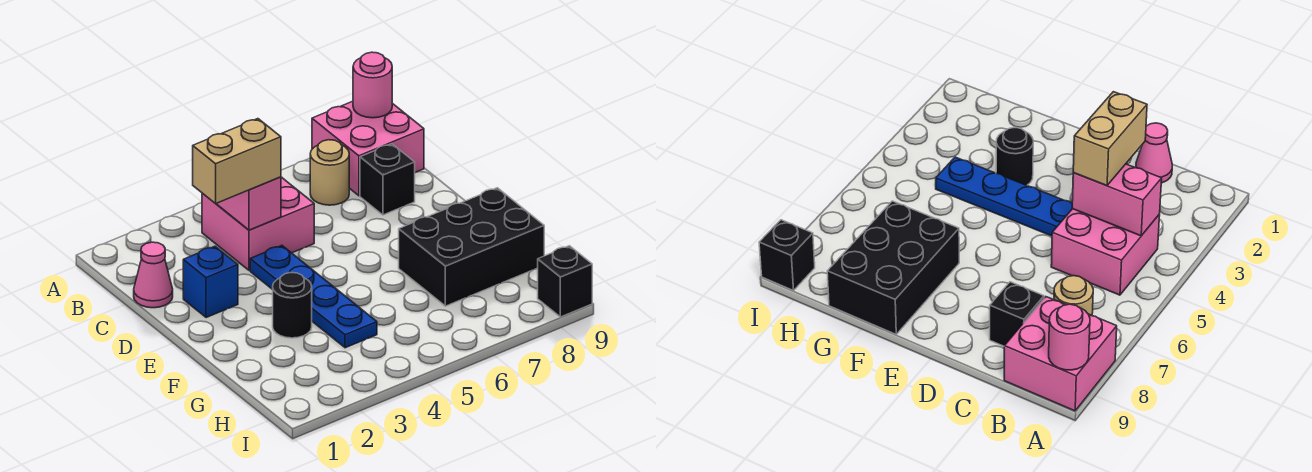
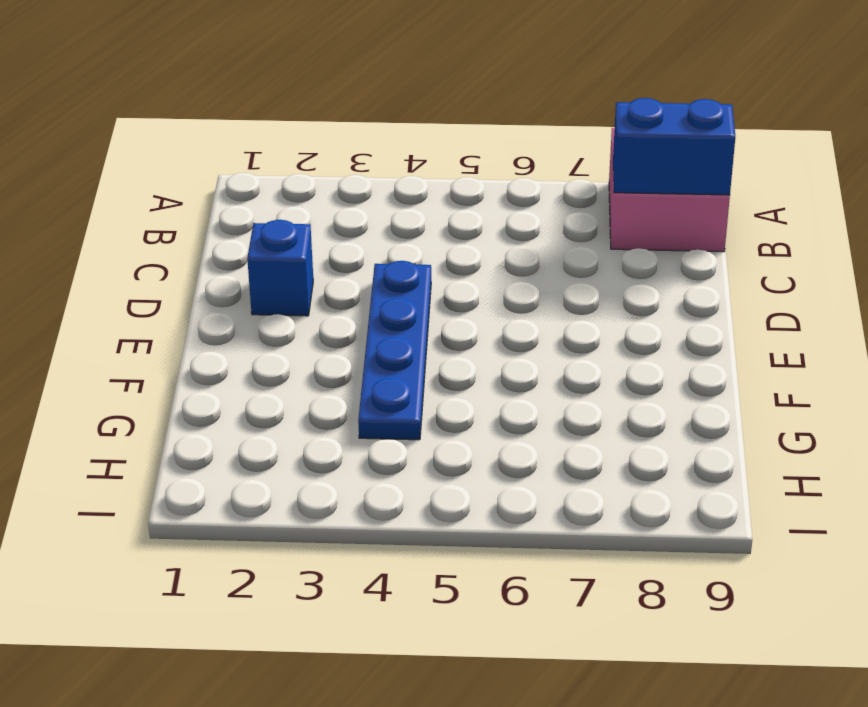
blue brick B8:B9 level 2 -> none
none -> pink brick B4:C5 level 1
none -> tan round brick B7 level 1
none -> pink cone C1 level 1

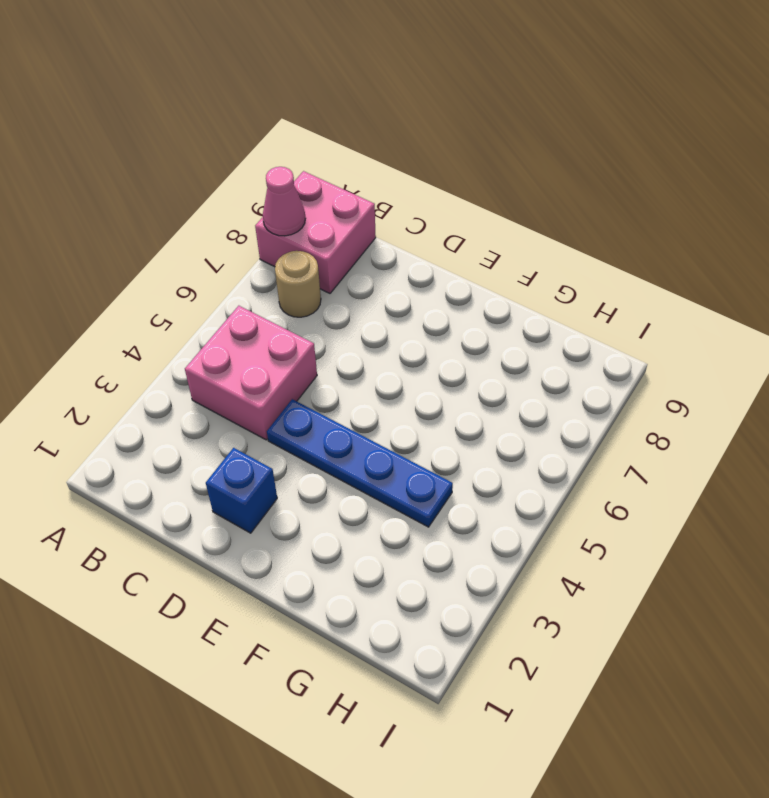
pink cone A8 level 2 -> pink cone C1 level 1
none -> black brick C8 level 1
none -> black round brick F3 level 1
none -> black brick F7:G9 level 1

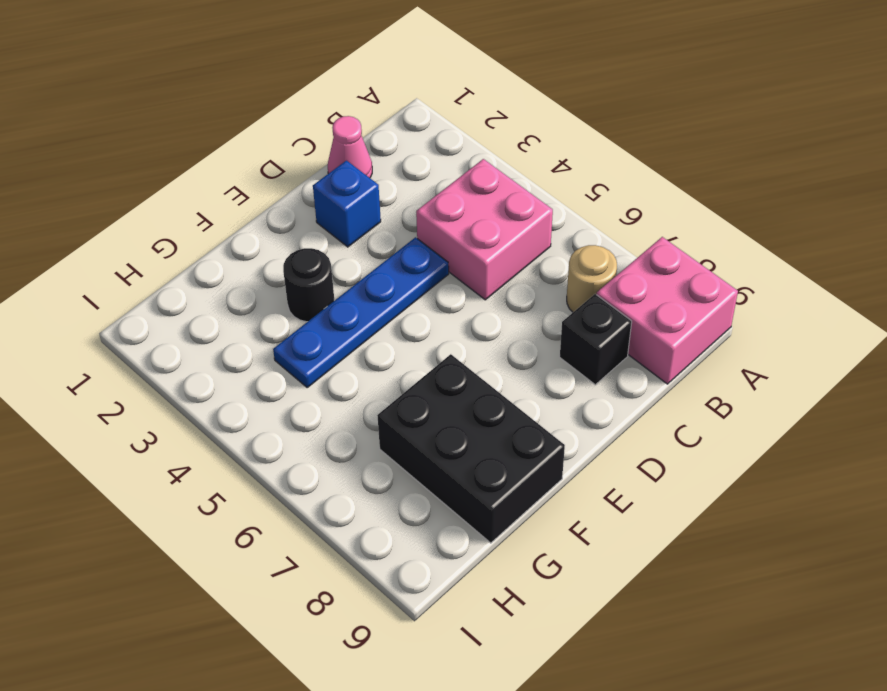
none -> black brick I9 level 1
none -> pink round brick A9 level 2
none -> pink brick B4:C4 level 2

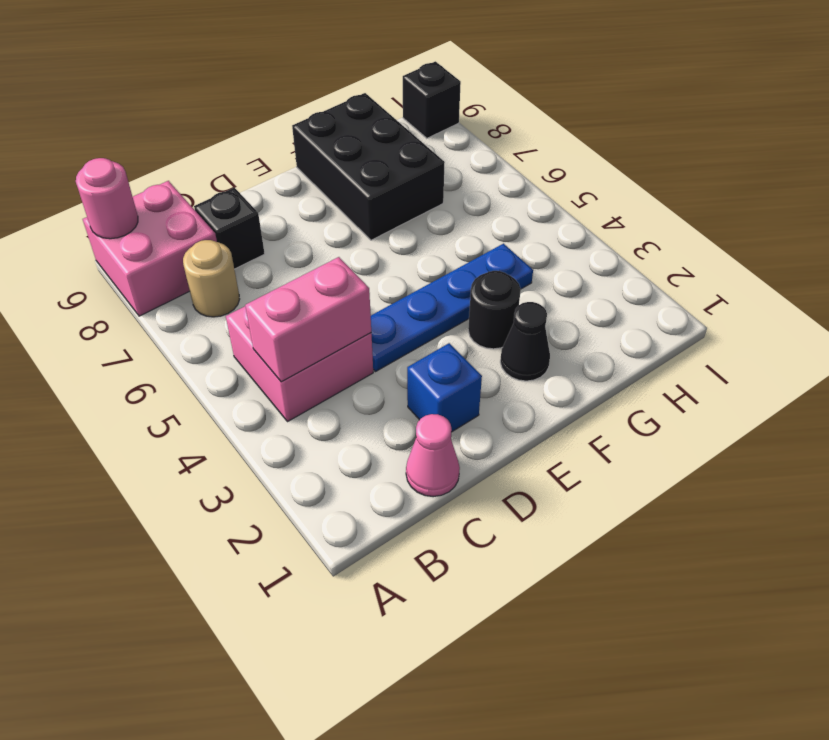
black cone F2 level 1 -> none
none -> tan brick C3:C4 level 3

